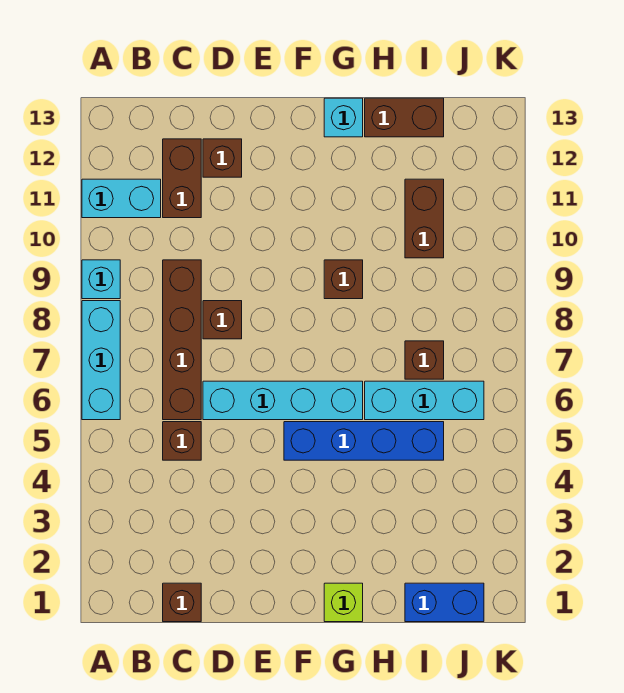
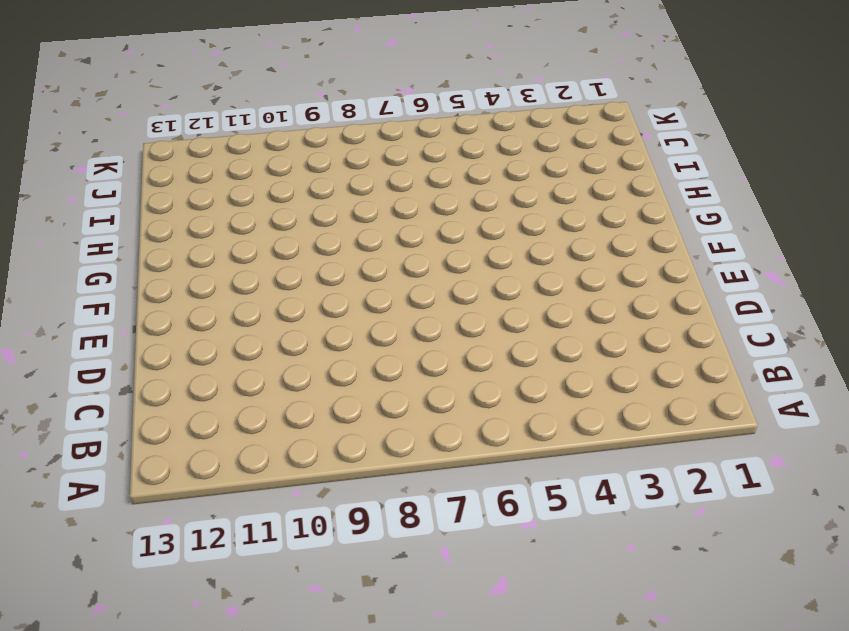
none -> cyan brick A6:A8 level 1
none -> cyan brick A9 level 1
none -> cyan brick A11:B11 level 1

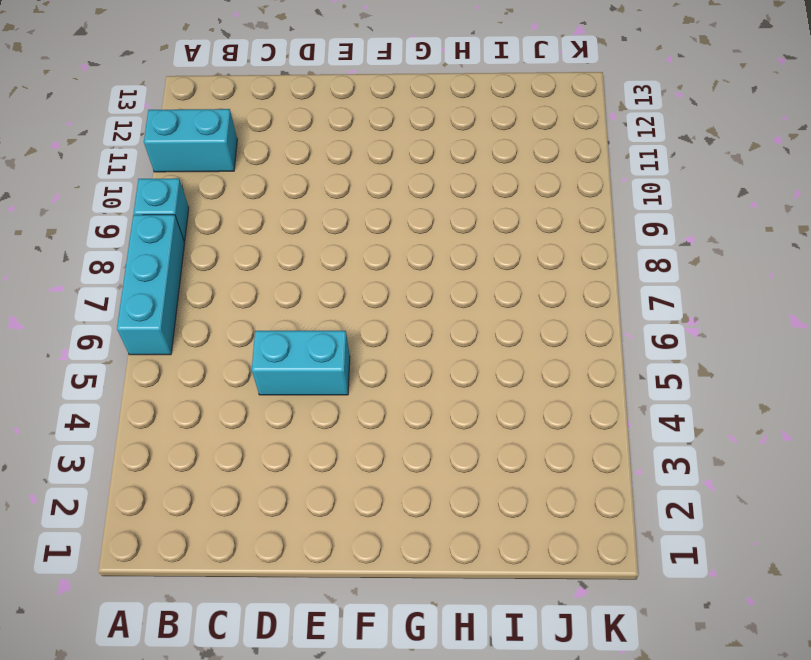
cyan brick D5:E5 level 1 -> none
none -> brown brick C1 level 1
none -> brown brick C5 level 1
none -> brown brick C6:C9 level 1

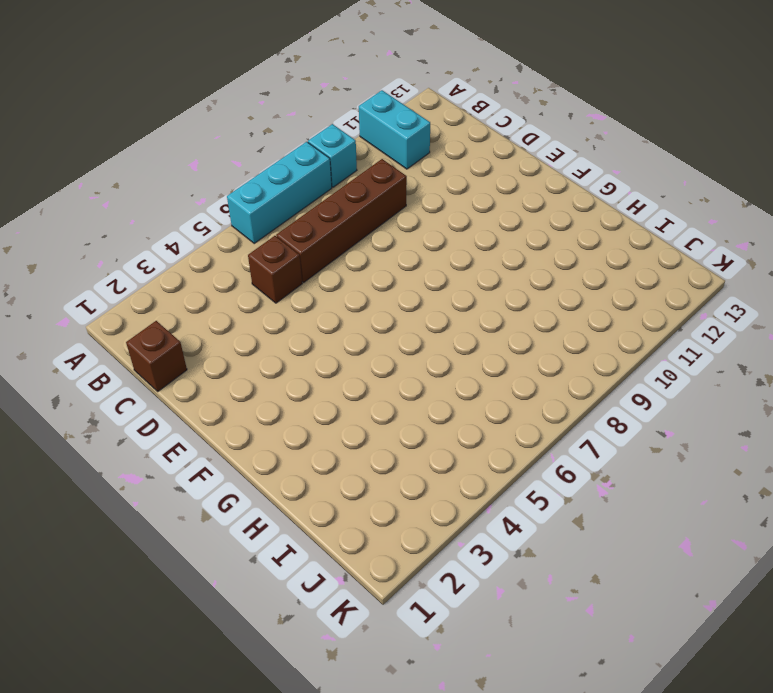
none -> brown brick C11:C12 level 1
none -> cyan brick D6:G6 level 1
none -> brown brick D8 level 1

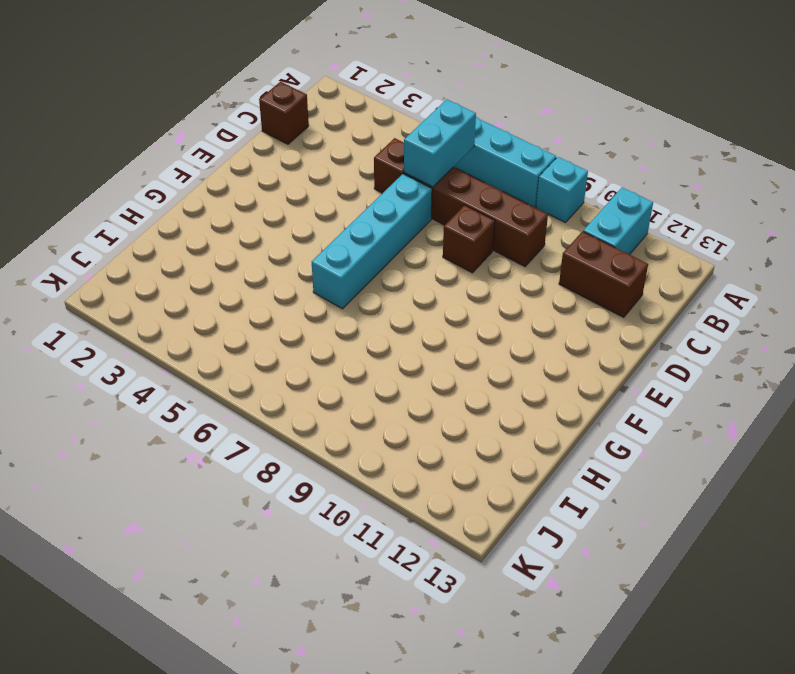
cyan brick B6:C6 level 2 -> none
none -> brown brick D12 level 1
none -> blue brick F5:I5 level 1
none -> lime brick G1 level 1

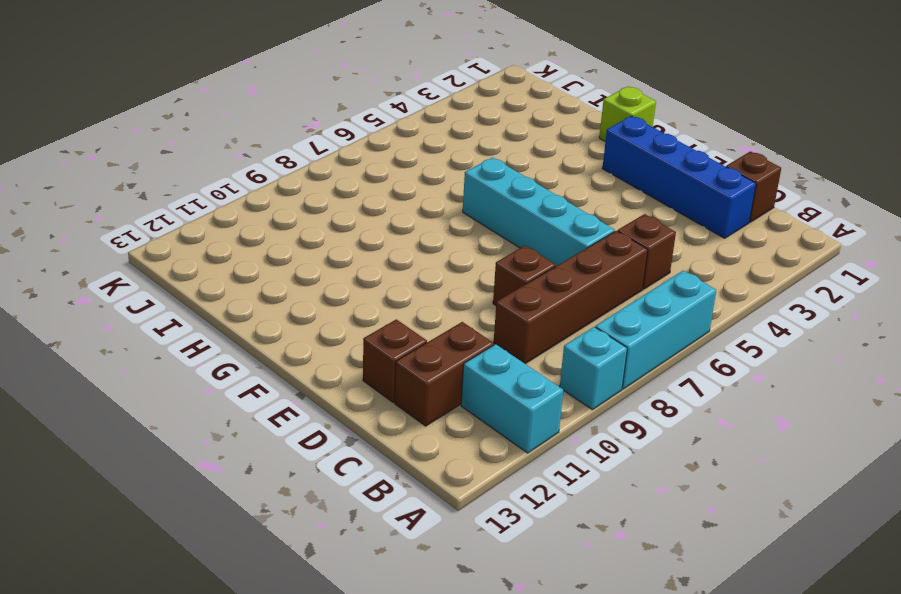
blue brick C2:F2 level 1 -> blue brick F5:I5 level 1
none -> brown brick G9 level 1
none -> cyan brick G13 level 1
none -> cyan brick H6:J6 level 1

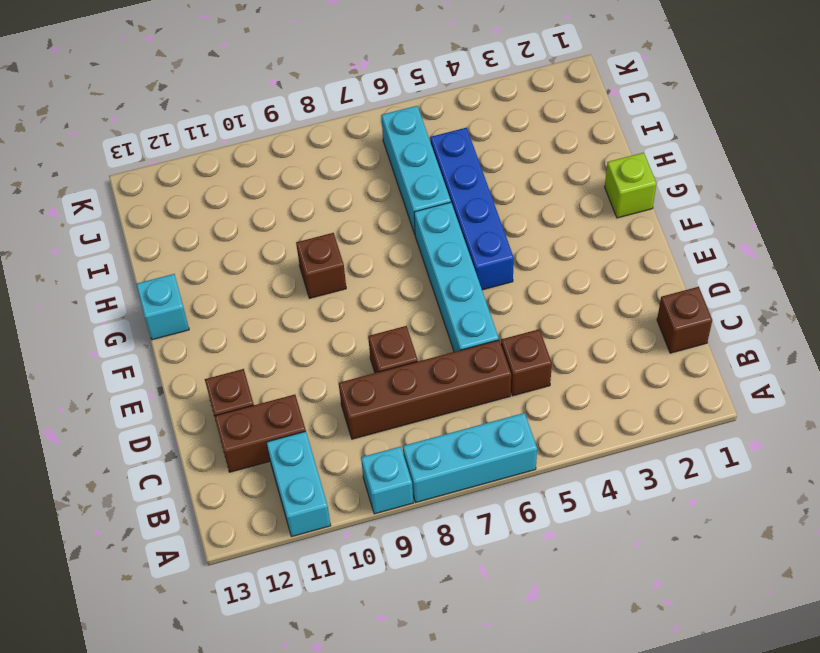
none -> brown brick H13:I13 level 1
none -> blue brick I1:J1 level 1
none -> brown brick I7 level 1

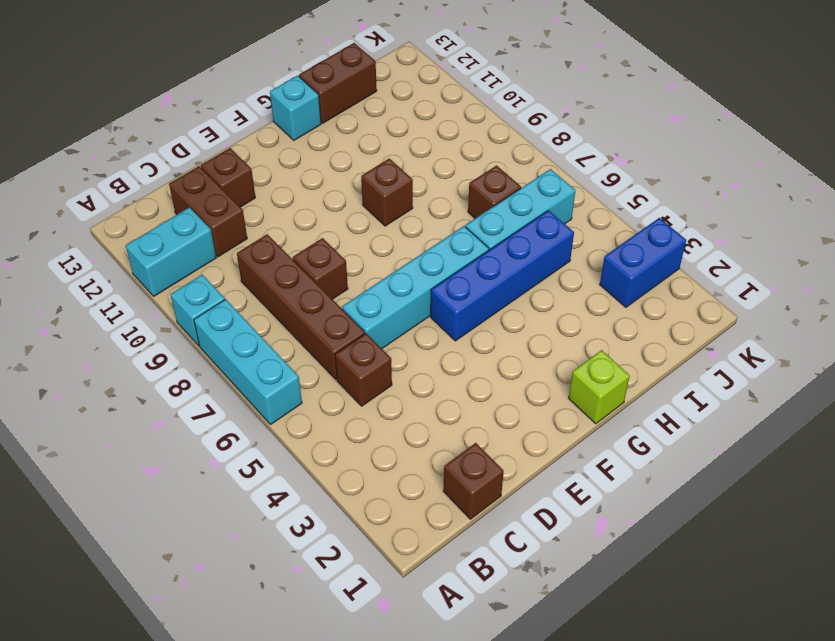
blue brick J3:K3 level 1 -> blue brick I1:J1 level 1
none -> brown brick I10:I11 level 1

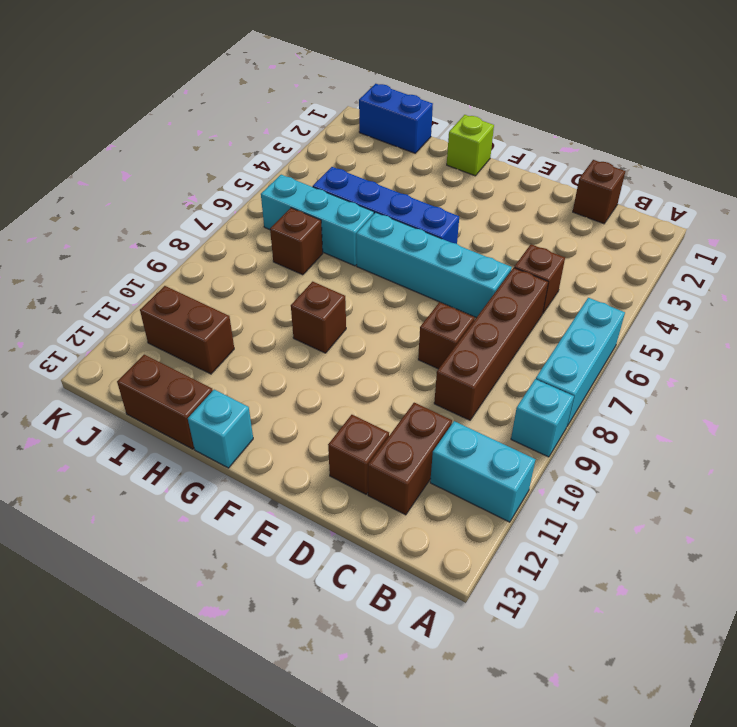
brown brick I11:J11 level 1 -> brown brick I10:I11 level 1

